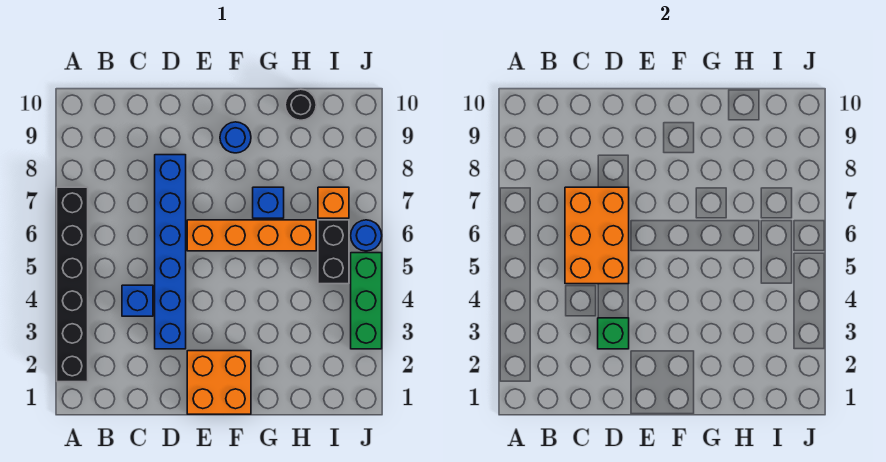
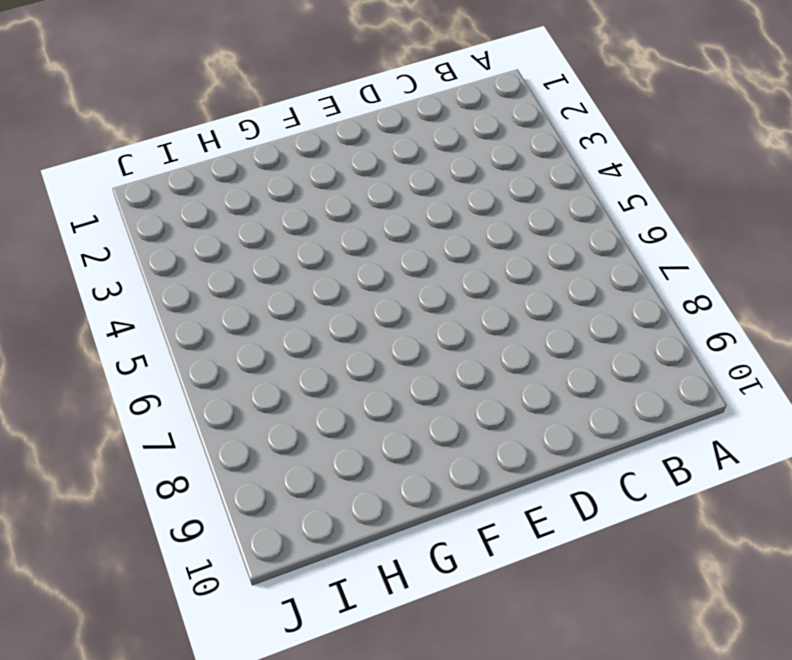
none -> black brick A2:A7 level 1
none -> blue brick C4 level 1
none -> blue brick D3:D8 level 1

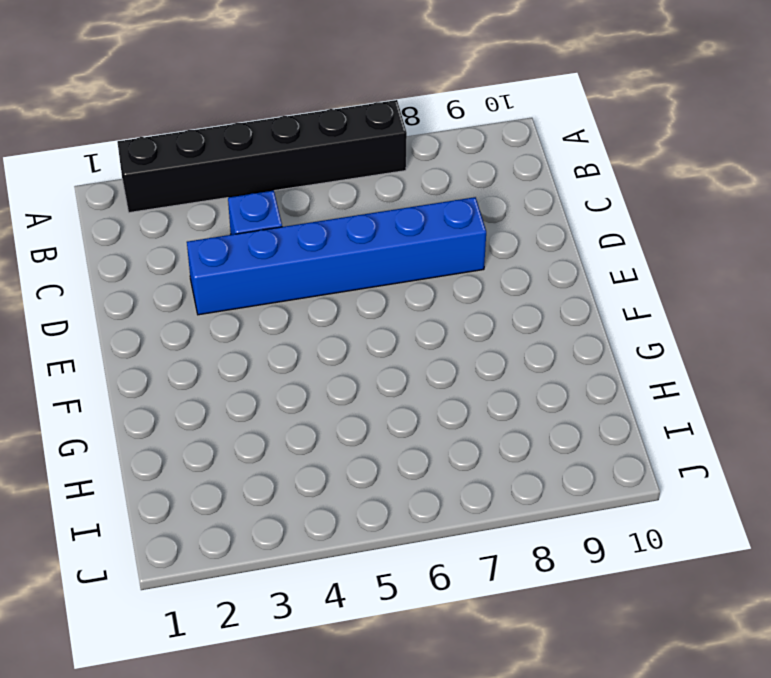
none -> orange brick E1:F2 level 1
none -> orange brick E6:H6 level 1
none -> blue round brick F9 level 1

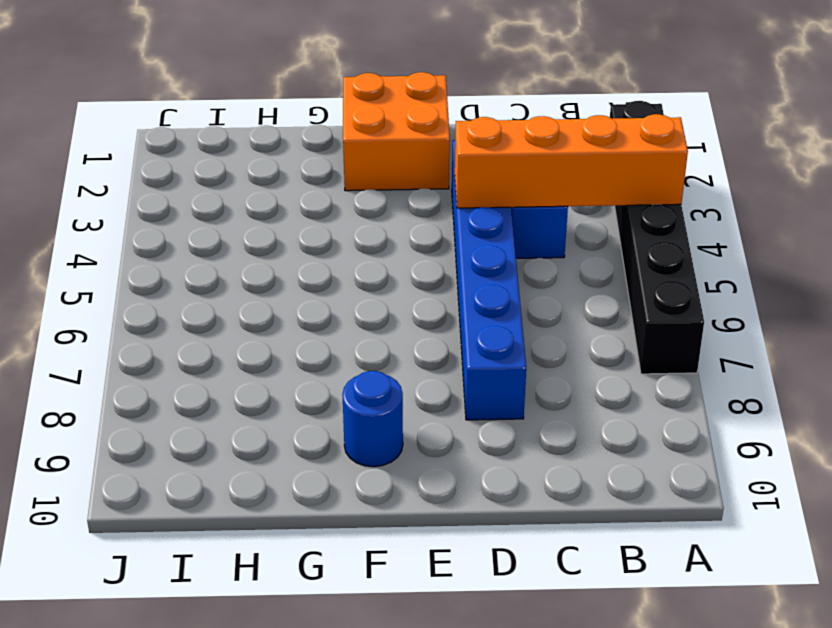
orange brick A4:D4 level 2 -> orange brick E6:H6 level 1
none -> blue brick G7 level 1
none -> black round brick H10 level 1
none -> black brick I5:I6 level 1

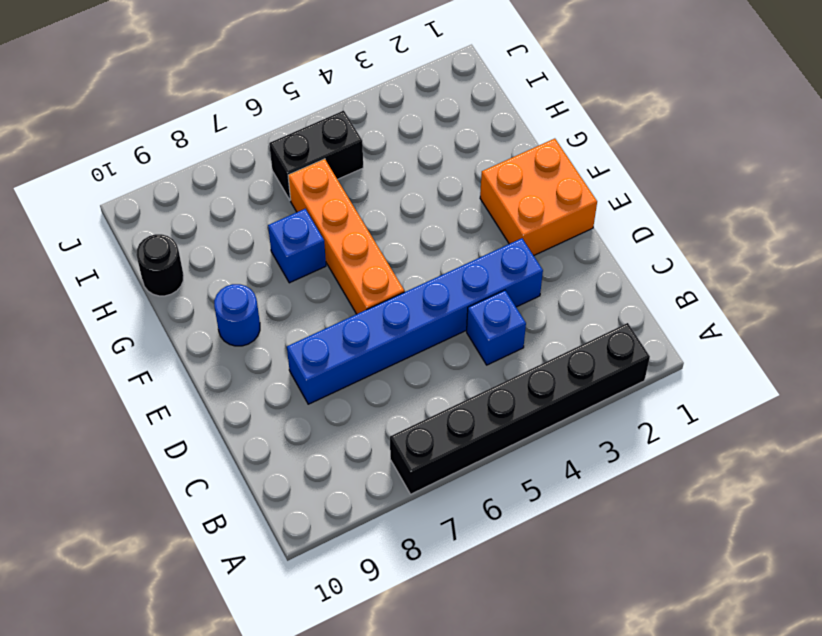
none -> orange brick I7 level 1
none -> green brick J3:J5 level 1
none -> blue round brick J6 level 1

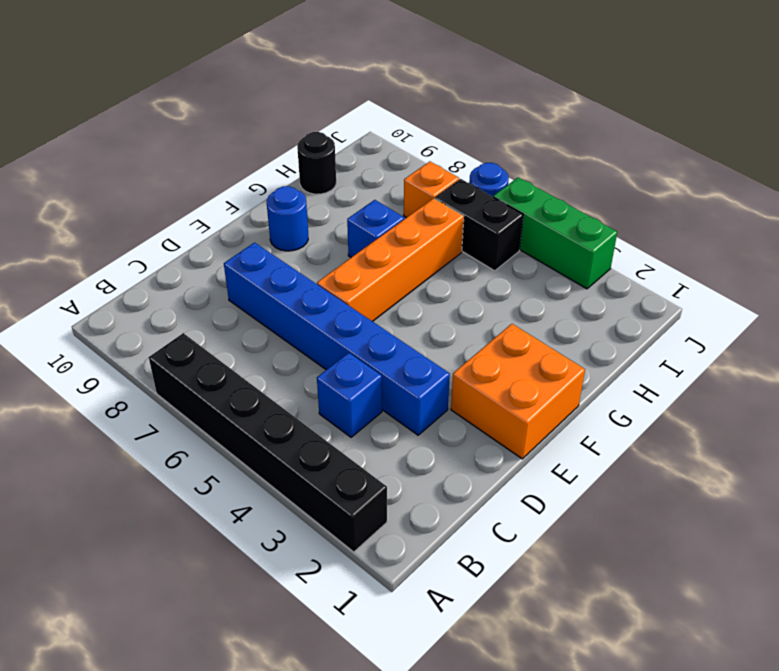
none -> orange brick C5:D7 level 2
none -> green brick D3 level 2

